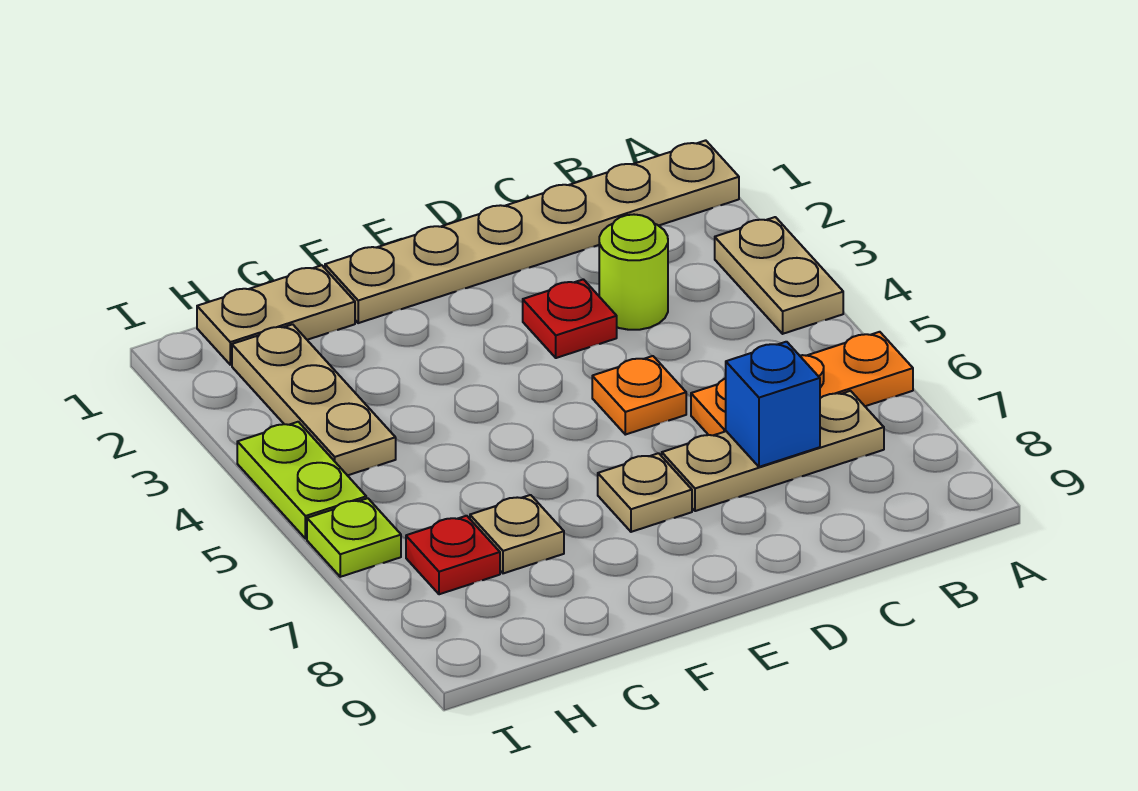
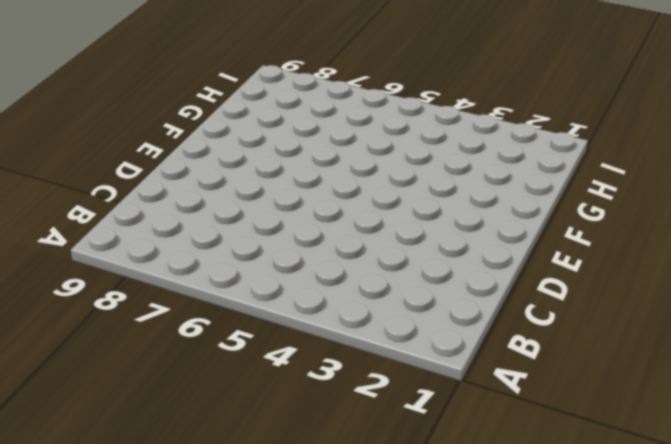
none -> tan plate A1:F1 level 1
none -> tan plate A3:A4 level 1
none -> orange plate A6:C6 level 1

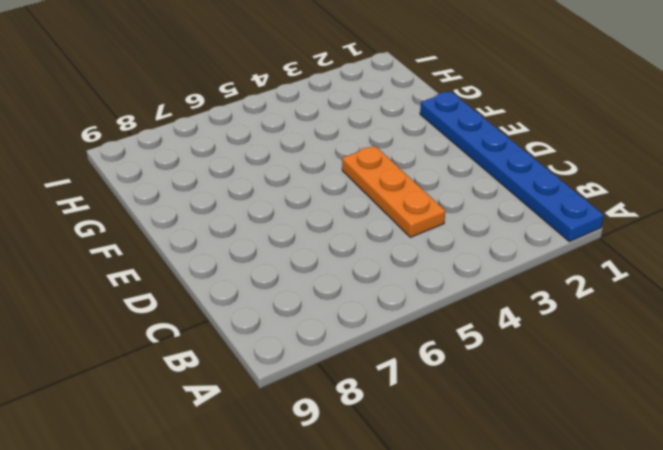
blue plate A1:F1 level 1 -> tan plate A1:F1 level 1
orange plate C4:E4 level 1 -> orange plate A6:C6 level 1
none -> tan plate A3:A4 level 1
none -> tan plate B7:D7 level 1
none -> lime round brick C3 level 1

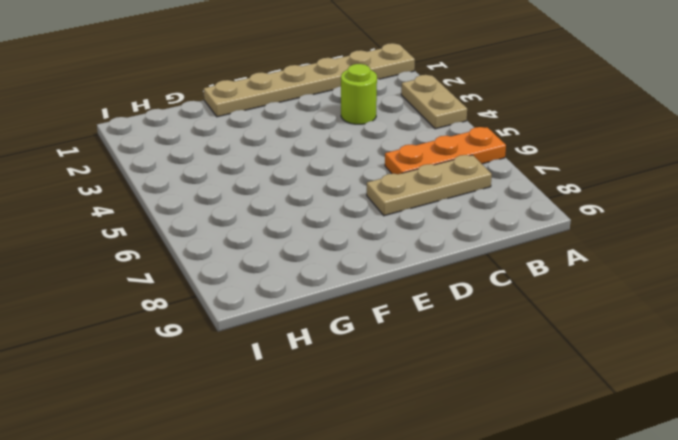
none -> red plate D3 level 1
none -> orange plate D5 level 1
none -> tan plate E7 level 1

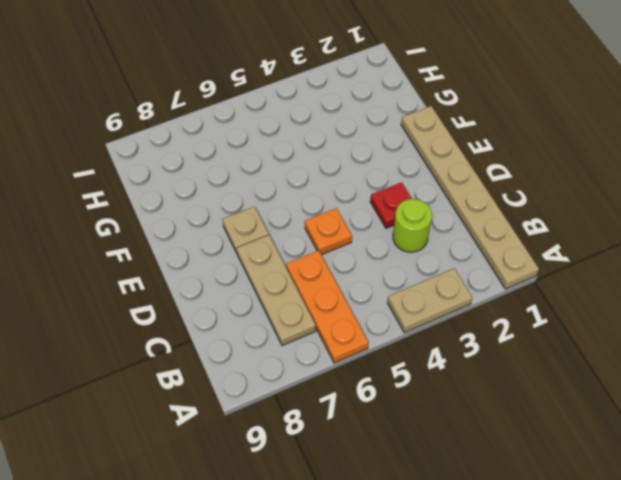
none -> tan plate G1:H1 level 1
none -> tan plate G7 level 1
none -> tan plate H2:H4 level 1

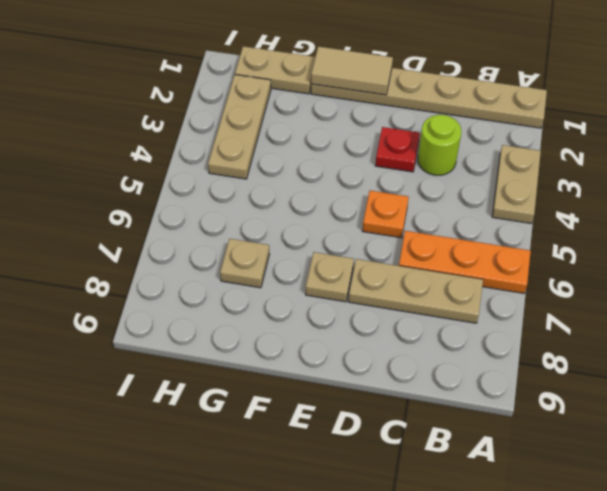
tan tile E1:F1 level 2 -> none
none -> red plate H7 level 1
none -> lime plate I4:I5 level 1
none -> lime plate I6 level 1

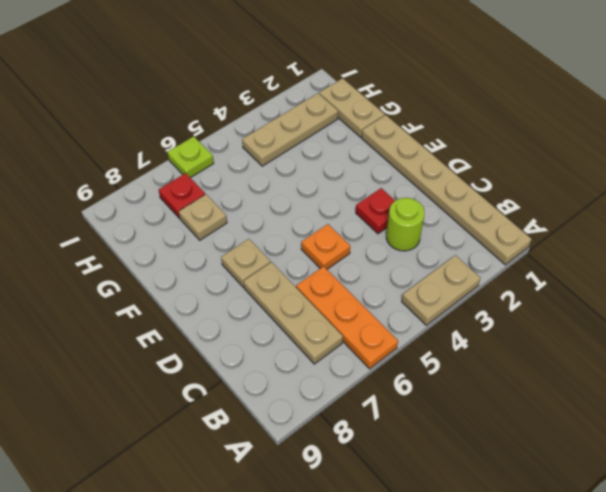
none -> lime plate I4:I5 level 1
none -> blue brick C7 level 2

